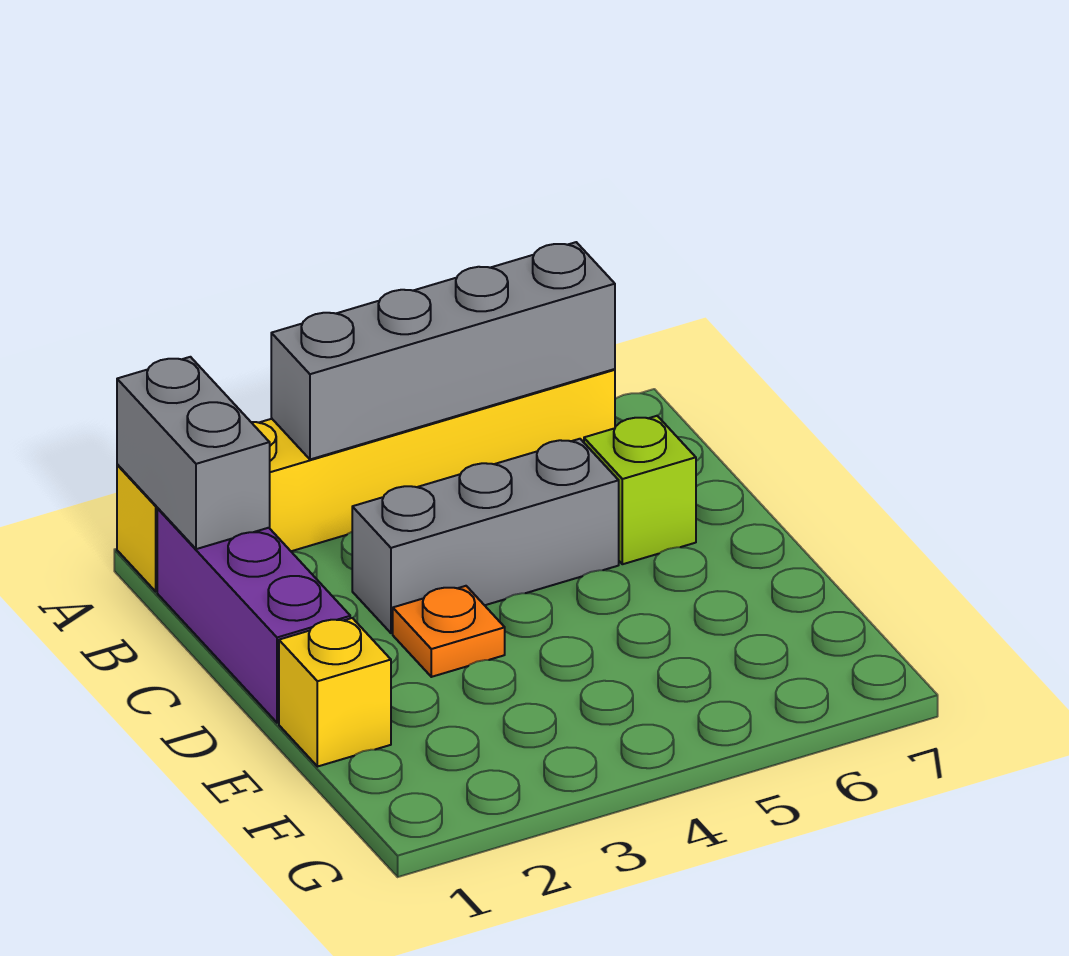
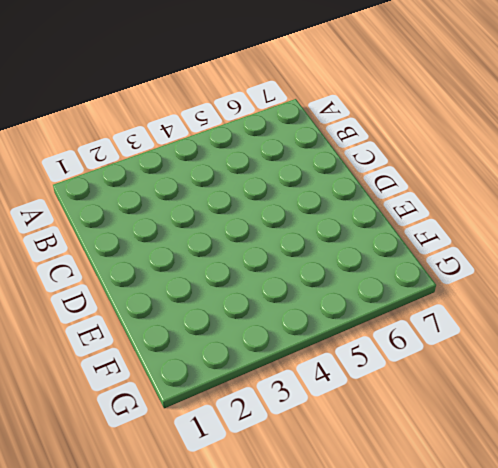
none -> yellow brick A1:A6 level 1
none -> purple brick B1:D1 level 1

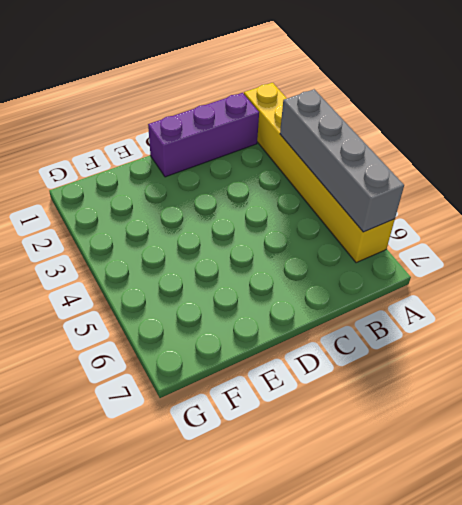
none -> grey brick C3:C5 level 1
none -> lime brick C6 level 1

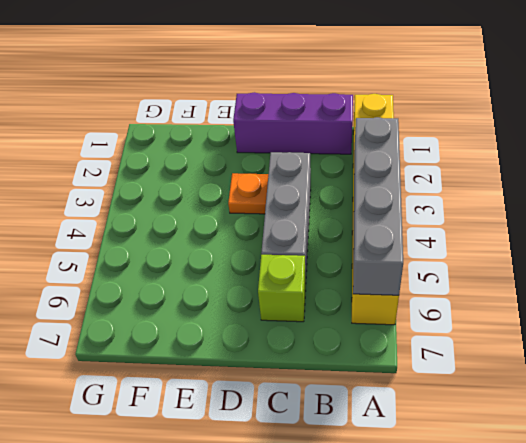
none -> yellow brick E1 level 1
none -> grey brick A1:B1 level 2

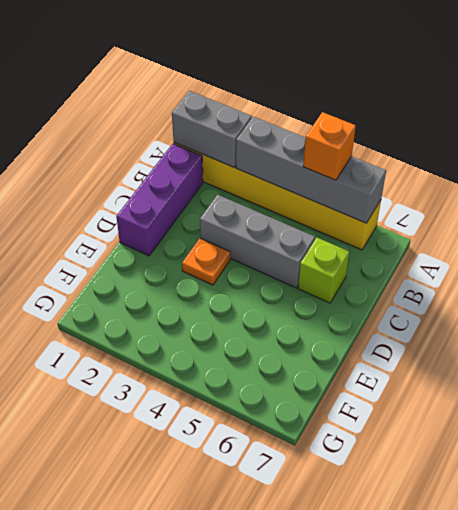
grey brick A1:A2 level 2 -> grey brick A1:B1 level 2
orange brick A5 level 3 -> none
none -> yellow brick E1 level 1

